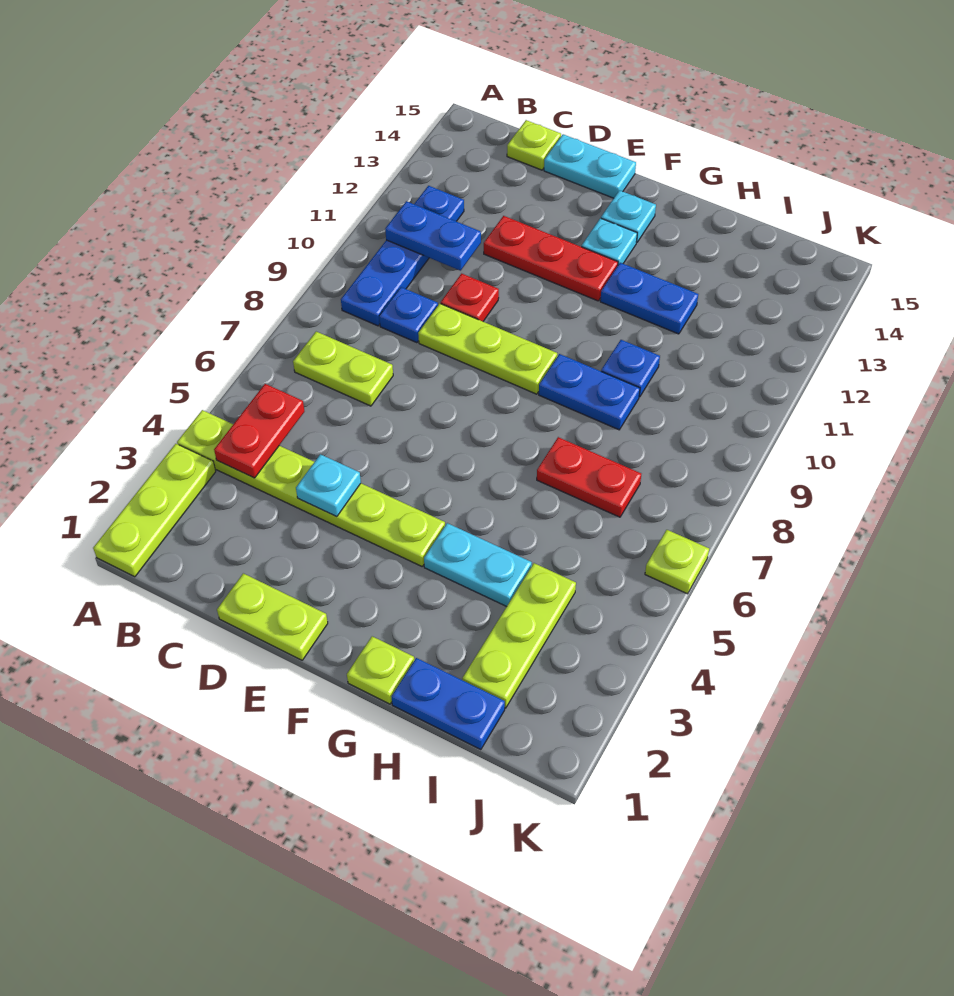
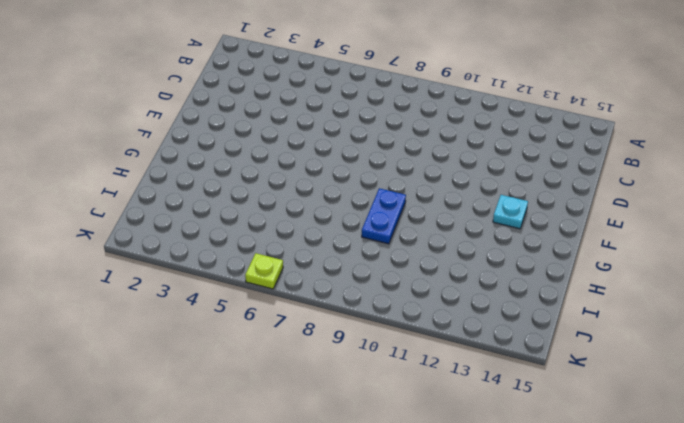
none -> lime plate A1:A3 level 1
none -> lime plate A4:F4 level 1
none -> lime plate B7:C7 level 1

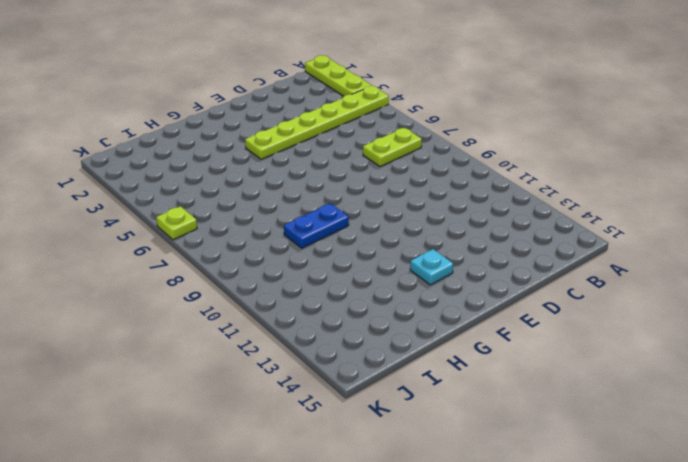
none -> blue plate B9:B12 level 1
none -> blue plate C9 level 1
none -> lime plate C15 level 1

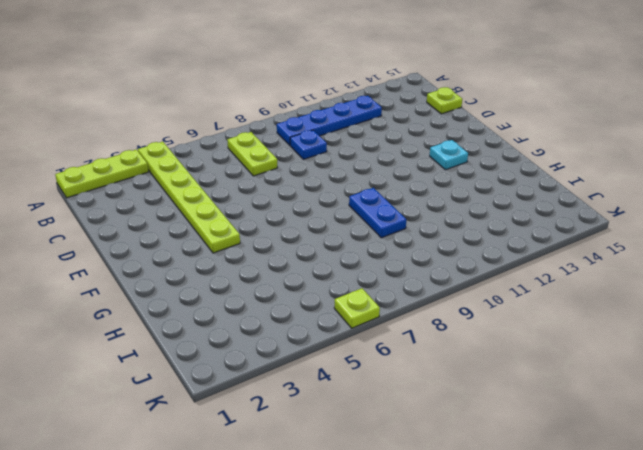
none -> lime plate D1:E1 level 1
none -> lime plate D9:F9 level 1
none -> red plate D10 level 1

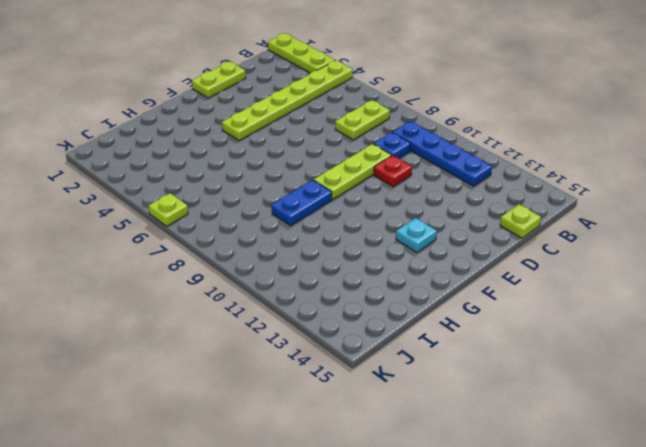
none -> red plate D12:F12 level 1
none -> cyan plate D15:E15 level 1
none -> cyan plate F14 level 1

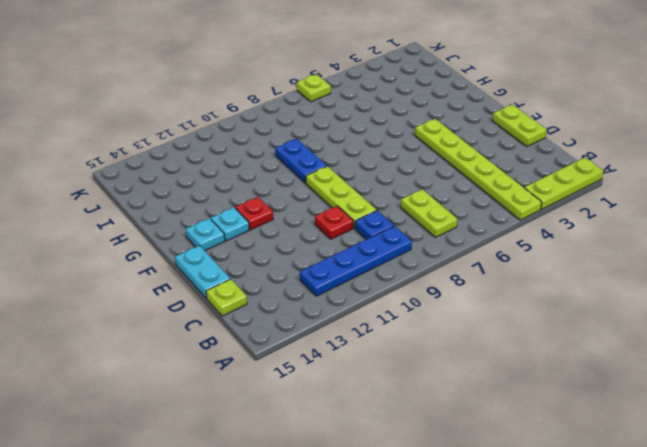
red plate F12 level 1 -> red plate D12:F12 level 1
none -> lime plate G1 level 1
none -> cyan plate G4:H4 level 1
none -> blue plate G12:H12 level 1

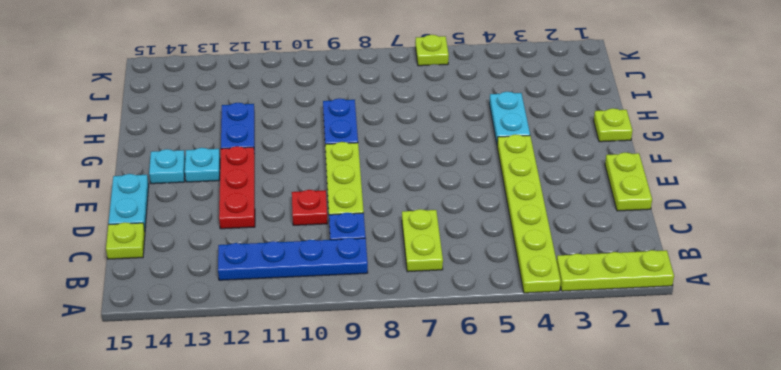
none -> blue plate H1:I1 level 1
none -> red plate H7:I7 level 1
none -> blue plate H10 level 1

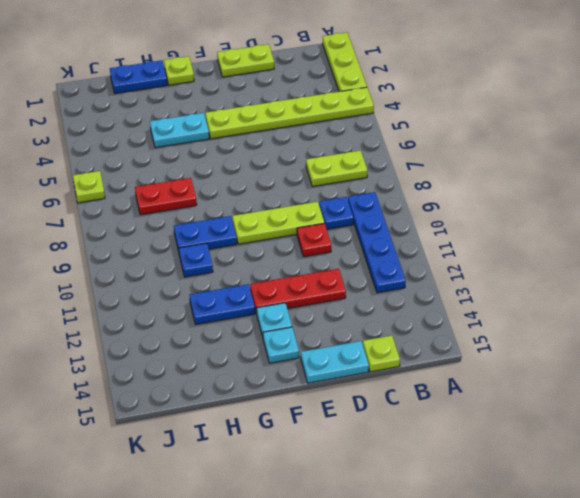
none -> lime plate I2:I4 level 1
none -> red plate B4:B5 level 2
none -> blue plate B11:C11 level 2

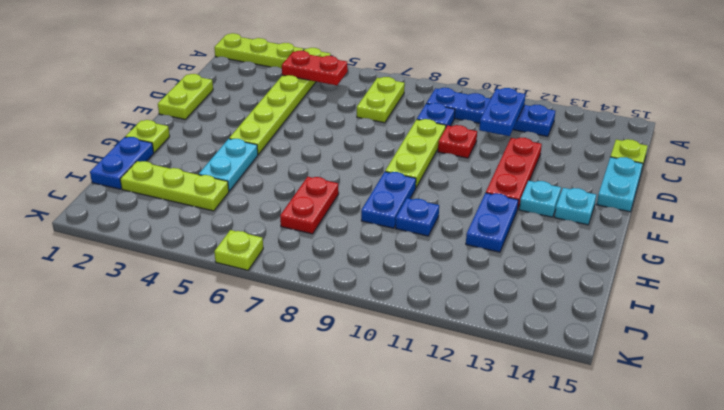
none -> cyan plate D4 level 2

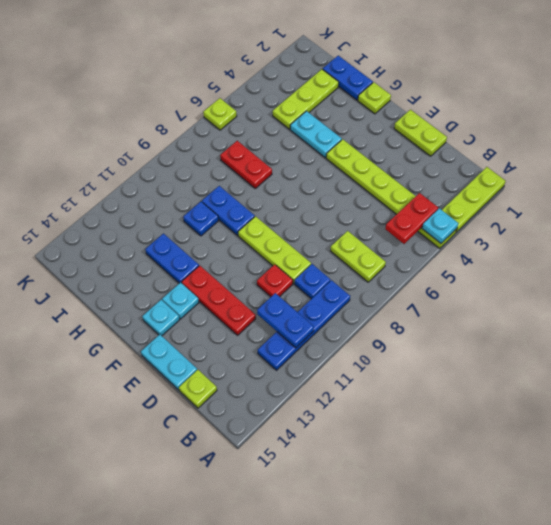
cyan plate A4 level 2 -> cyan plate D4 level 2

